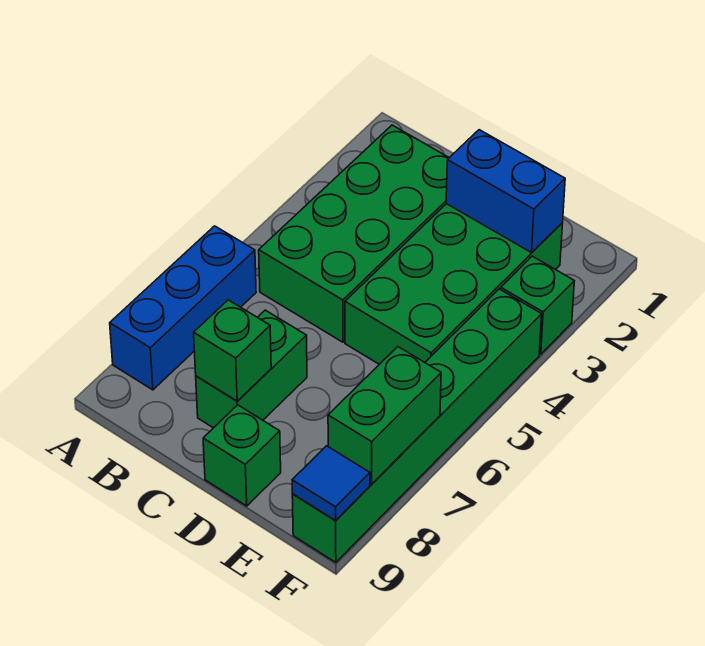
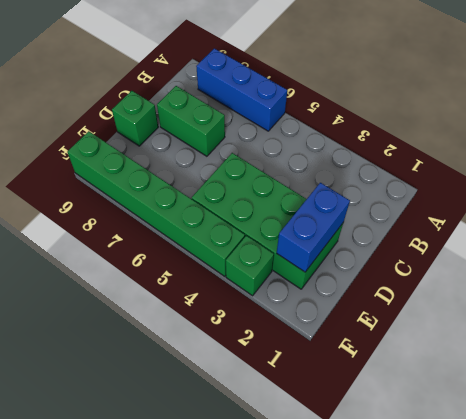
none -> green brick B2:C5 level 1
none -> green brick C8 level 2

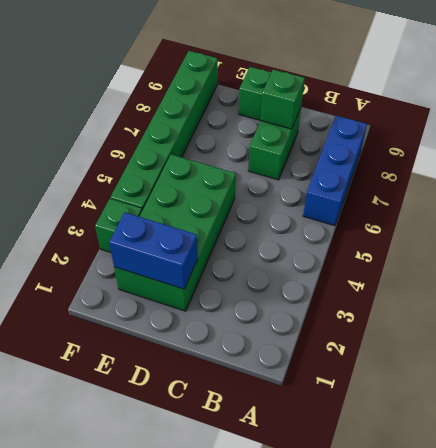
none -> green brick B2:C5 level 1
none -> green brick F7:F8 level 2

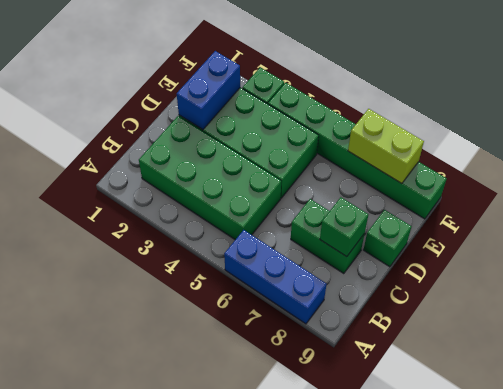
lime brick F7:F8 level 2 -> green brick F7:F8 level 2
none -> blue tile F9 level 2

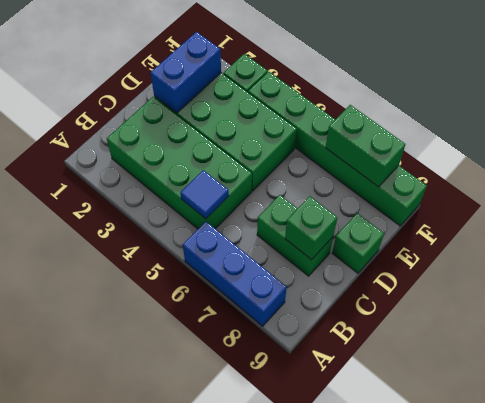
blue tile B5 level 2 -> blue tile F9 level 2

